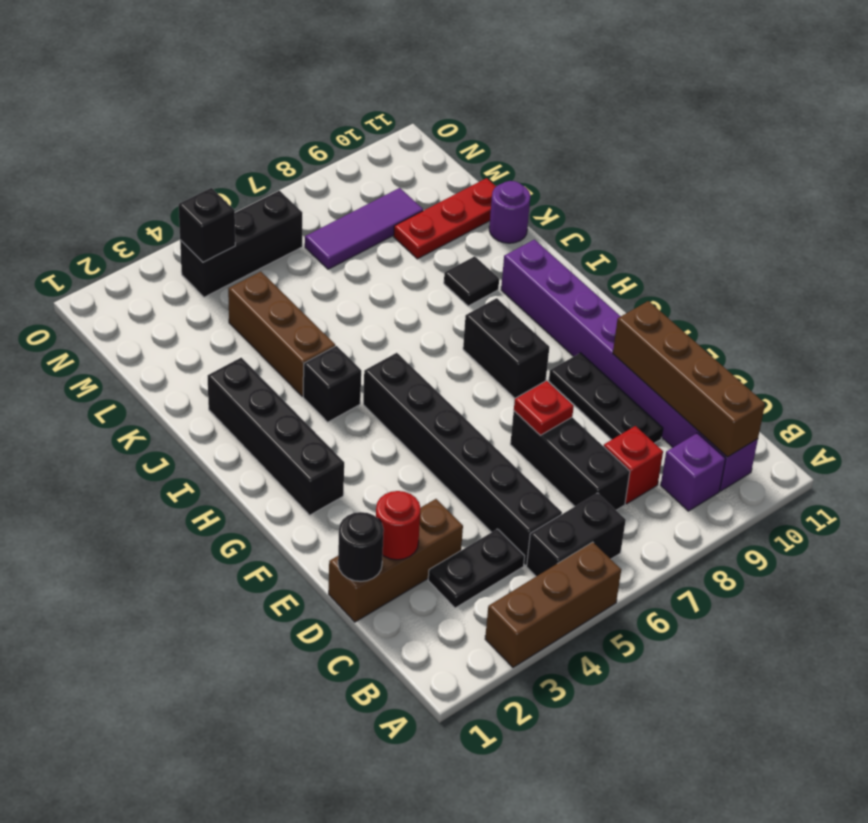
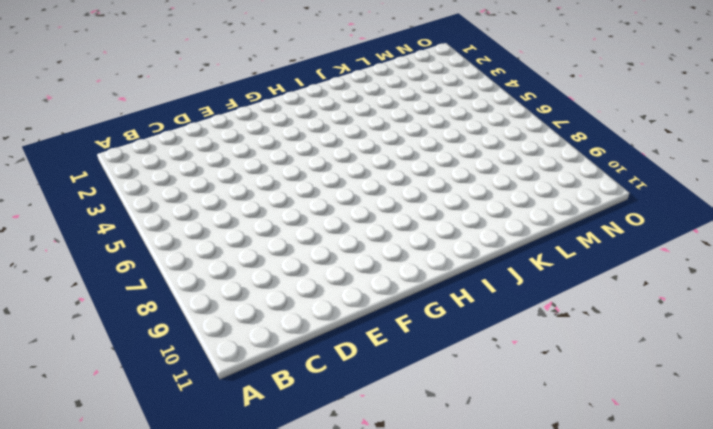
none -> brown brick A3:A5 level 1
none -> black brick B5:B6 level 1
none -> purple brick B9 level 1

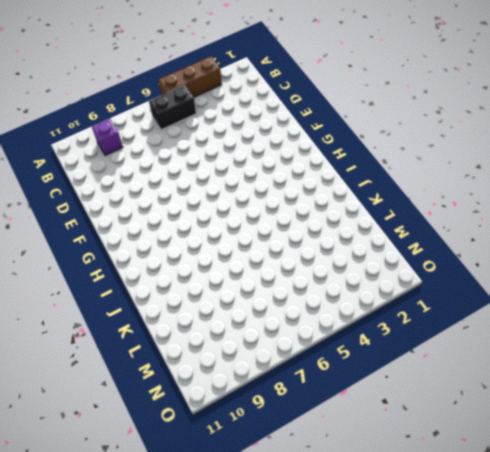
none -> purple brick B10:I10 level 1
none -> black plate C3:C4 level 1
none -> black brick C5:H5 level 1

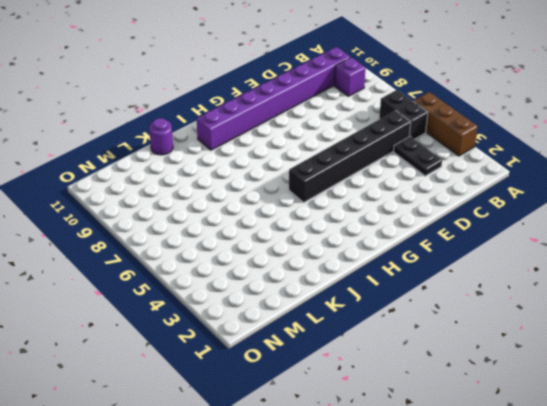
none -> black brick C7:E7 level 1
none -> red brick C8 level 1
none -> brown brick D1:D3 level 1

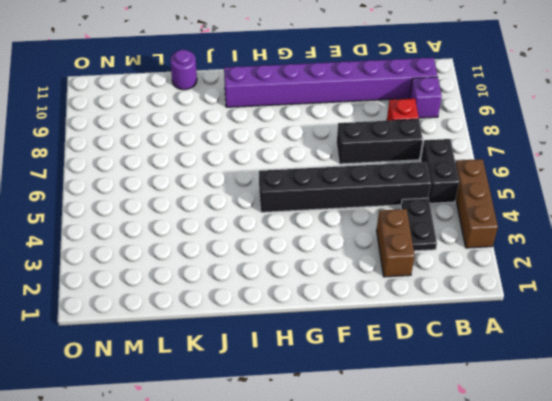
brown brick D2:D3 level 1 -> brown brick D1:D3 level 1
none -> black plate D9:F9 level 1
none -> black brick G2:J2 level 1
none -> black brick G8:H8 level 1

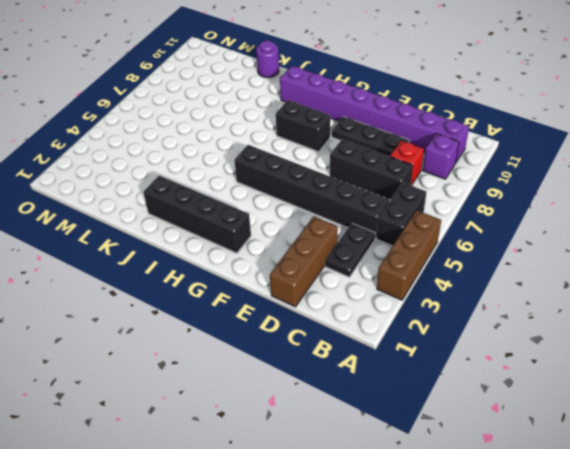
none -> black brick I4 level 1
none -> brown brick J4:L4 level 1
none -> black tile J9 level 1

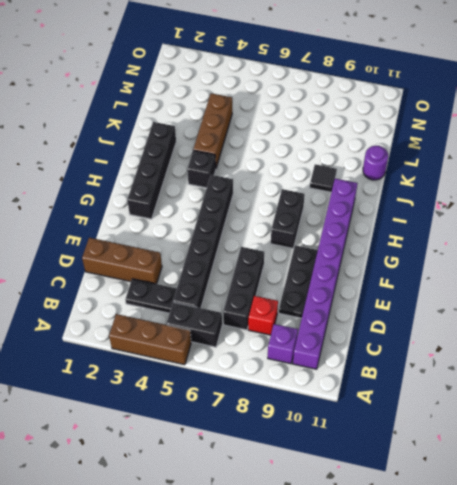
none -> red plate L9:L11 level 1
none -> purple tile M7:M9 level 1
none -> black brick N4:N6 level 1

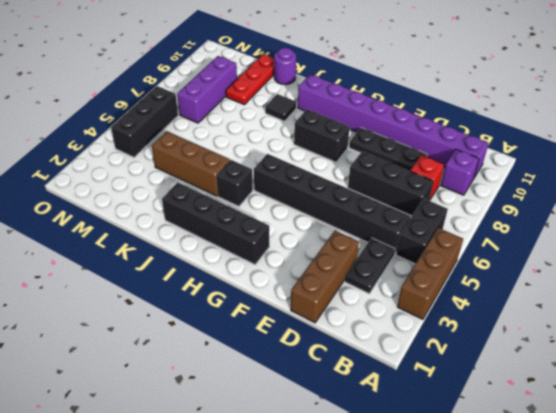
purple brick M7:M9 level 1 -> purple tile M7:M9 level 1
none -> brown brick B10:E10 level 2
none -> black round brick D1 level 2
none -> red round brick D2 level 2

